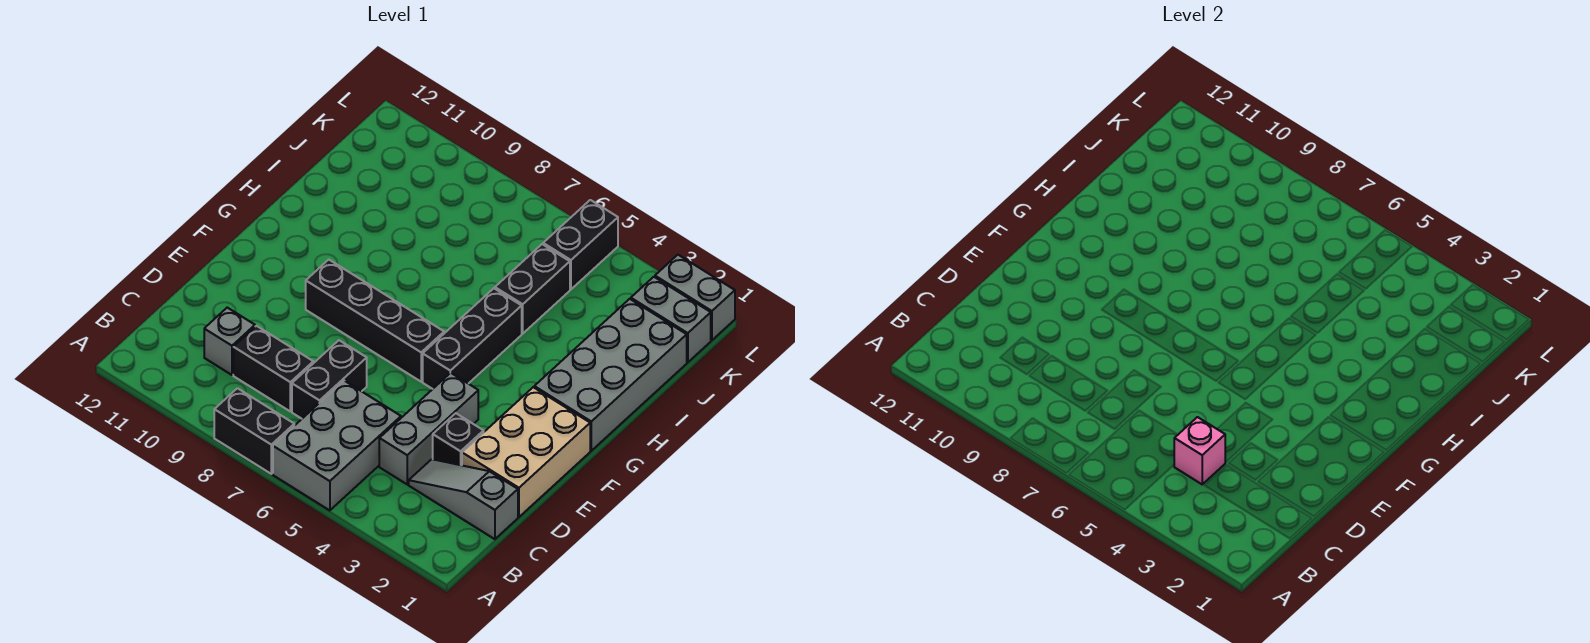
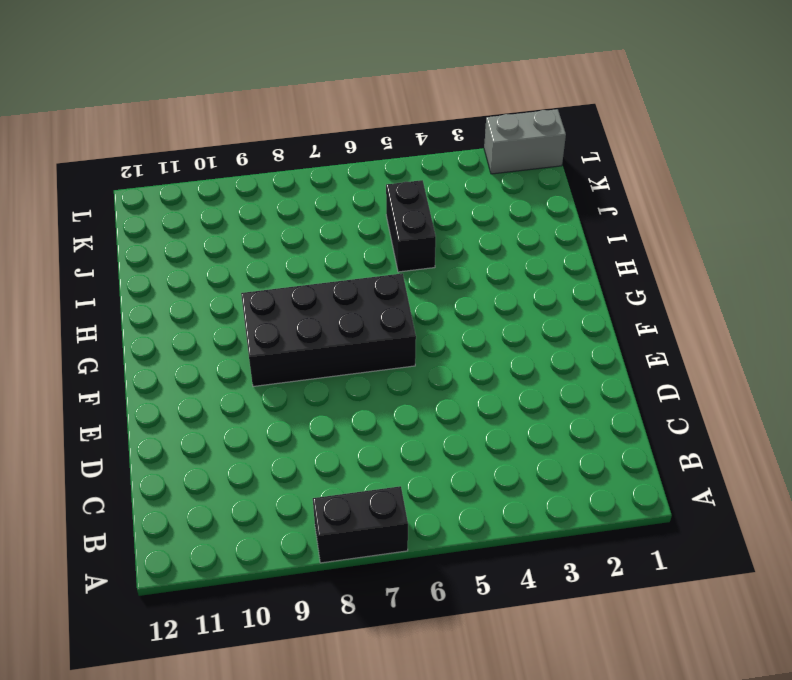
black brick F6:G9 level 1 -> black brick F6:F9 level 1
none -> grey brick A5:C6 level 1
none -> grey slope C1:C3 level 1 top 1
none -> grey brick C4:E4 level 1

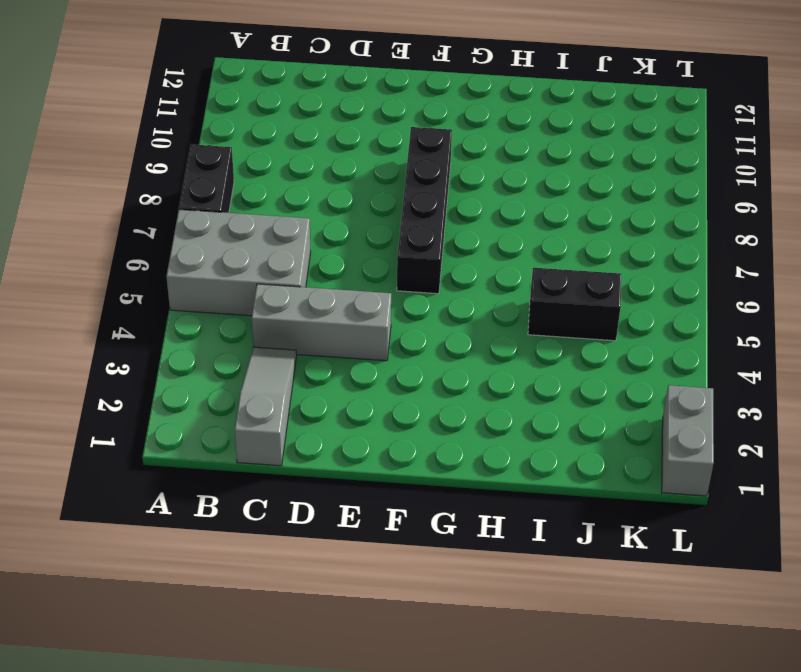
none -> black brick C7:D7 level 1
none -> black brick C8:C9 level 1
none -> grey brick C10 level 1

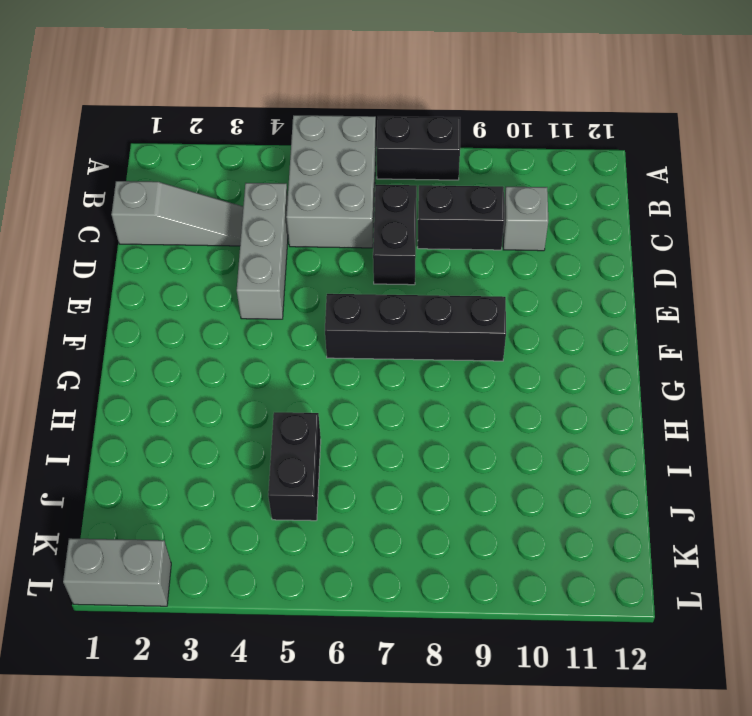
none -> tan brick D1:F2 level 1
none -> black brick D3 level 1
none -> black brick F5:H5 level 1

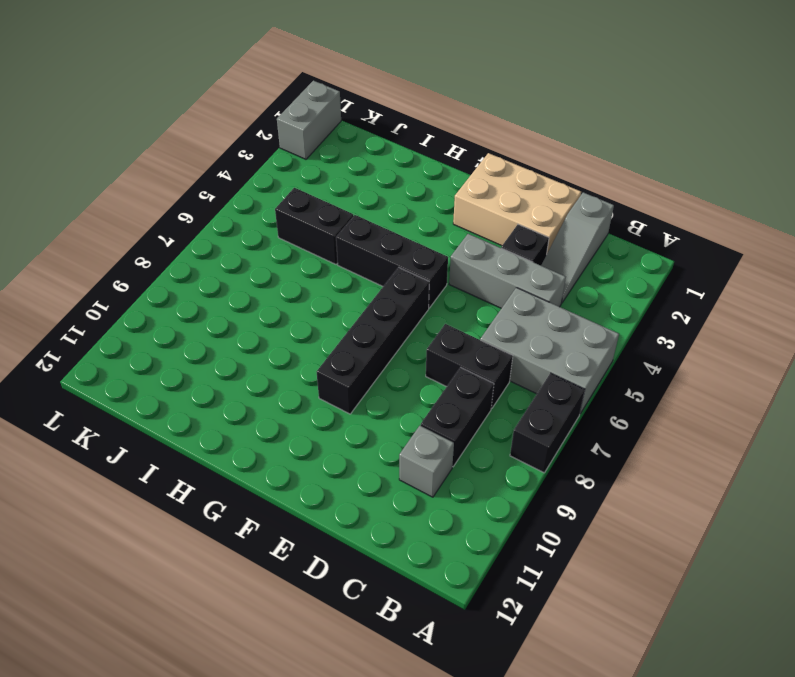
none -> grey brick G1:J2 level 1
none -> grey brick K1:K2 level 1
none -> black brick K5:L5 level 1

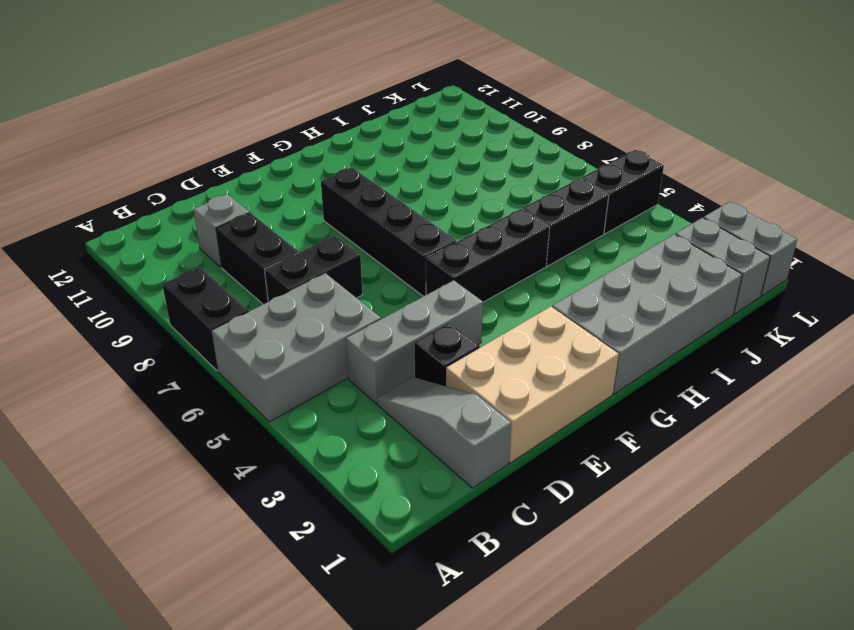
none -> pink brick C4 level 2

